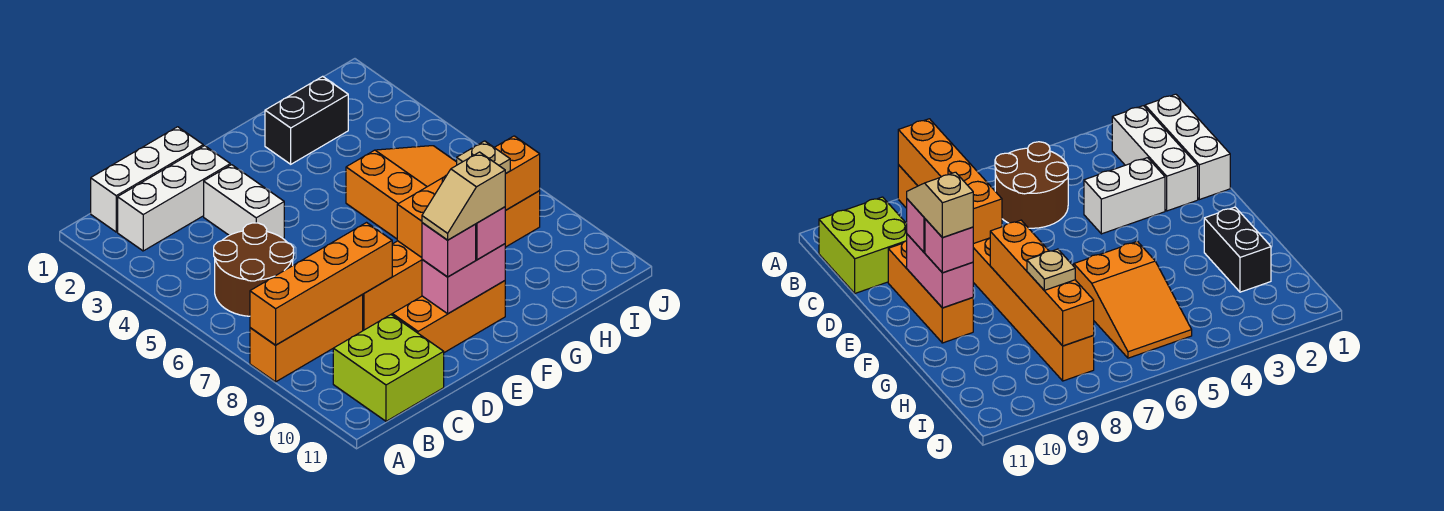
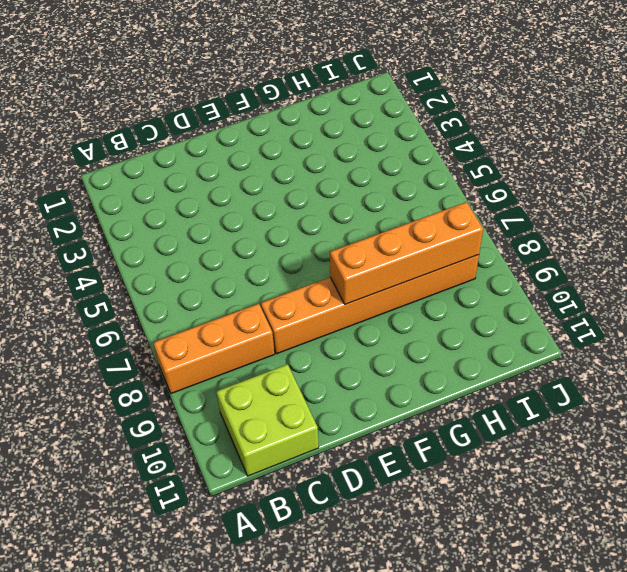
none -> white brick B1:D1 level 1
none -> white brick B2:D2 level 1
none -> brown round brick B5:C6 level 1

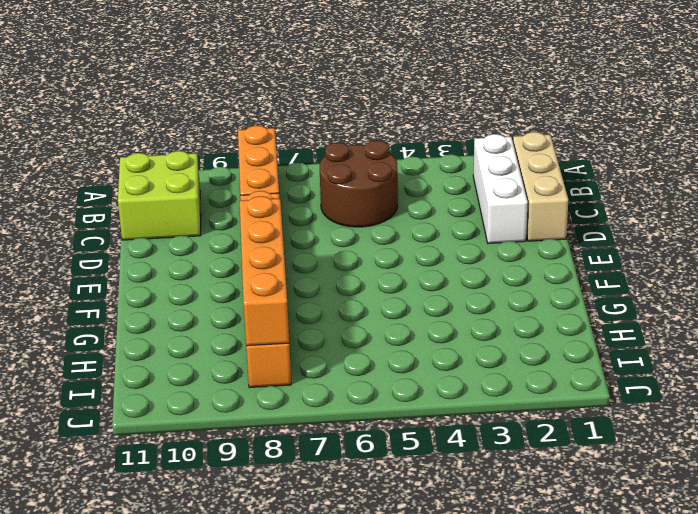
tan brick B1:D1 level 1 -> white brick B1:D1 level 1
none -> white brick D3:D4 level 1
none -> orange brick D10:F10 level 1
none -> black brick G2:H2 level 1

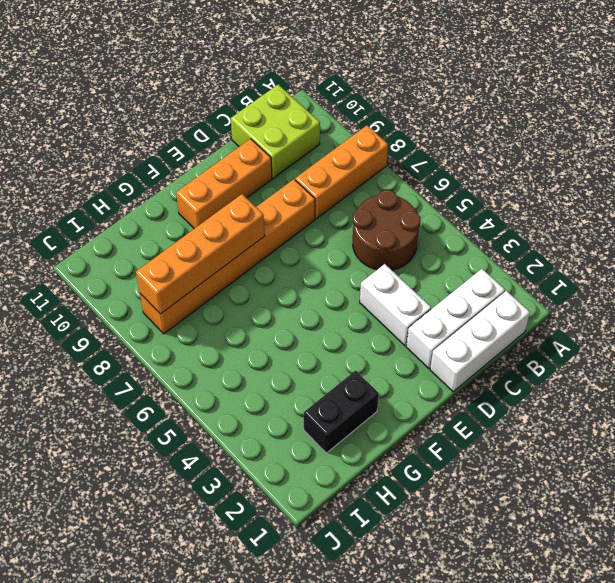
none -> orange slope G5:I6 level 1 top G
none -> orange brick A8:D8 level 2
none -> pink brick E10:F10 level 2

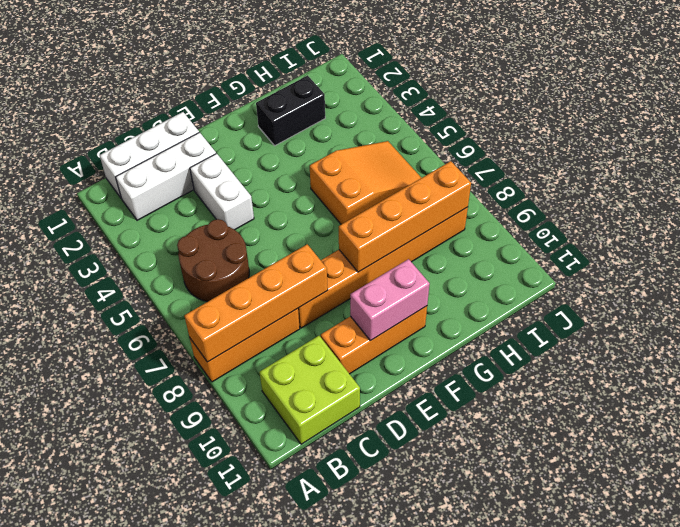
none -> pink brick E10 level 3
none -> pink brick F10 level 3
none -> tan plate H8 level 3

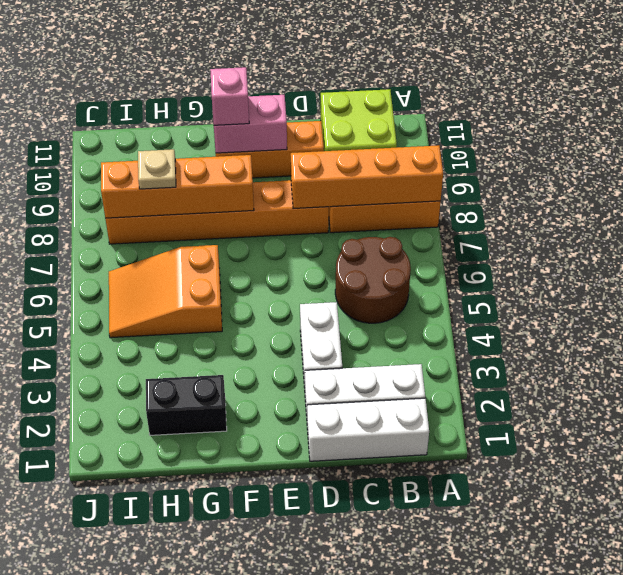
none -> pink brick E10 level 3
none -> tan slope E10:F10 level 4 top F

